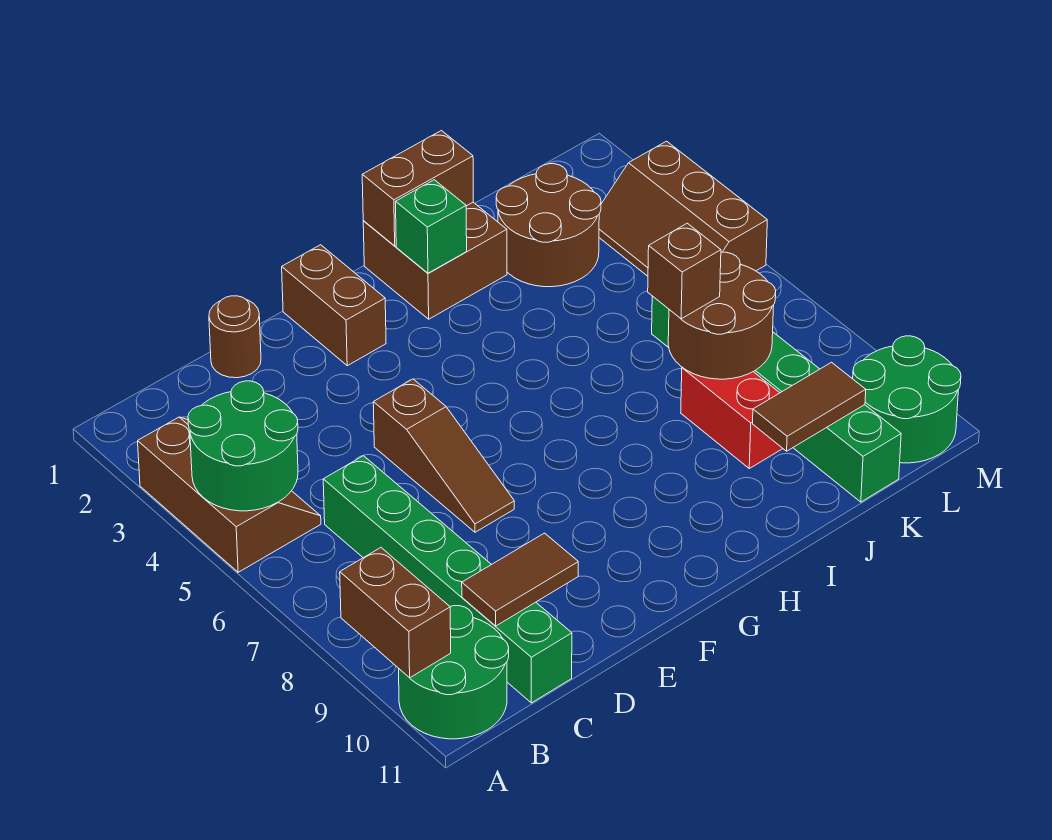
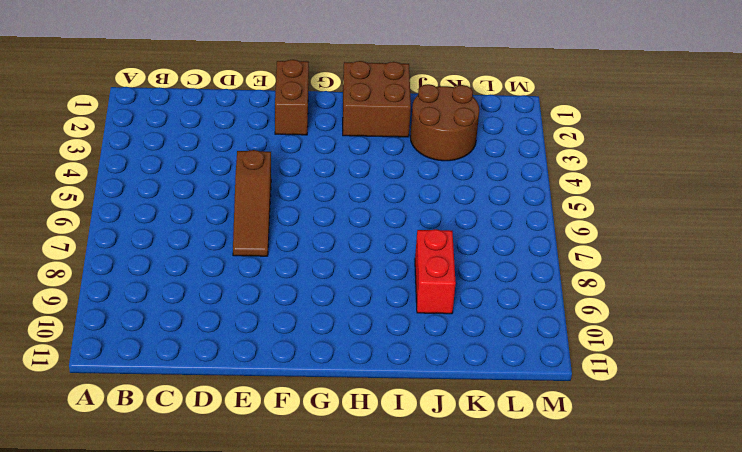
none -> brown slope A3:B5 level 1 top A
none -> green round brick A10:B11 level 1
none -> green brick C6:C11 level 1

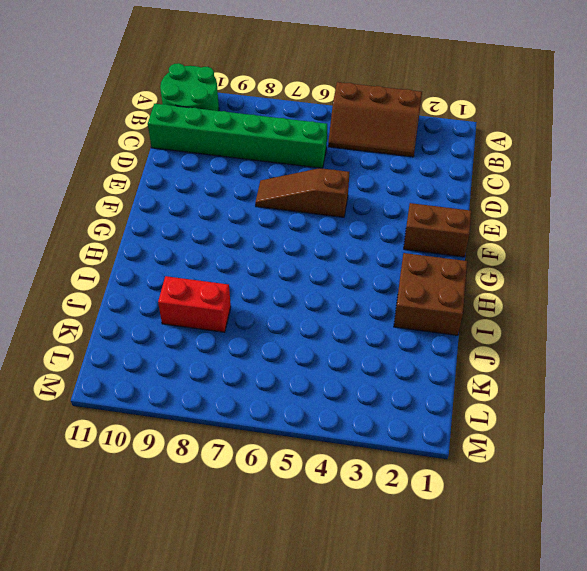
none -> brown round brick D1 level 1
none -> brown round brick J2:K3 level 1
none -> green brick K6:K11 level 1

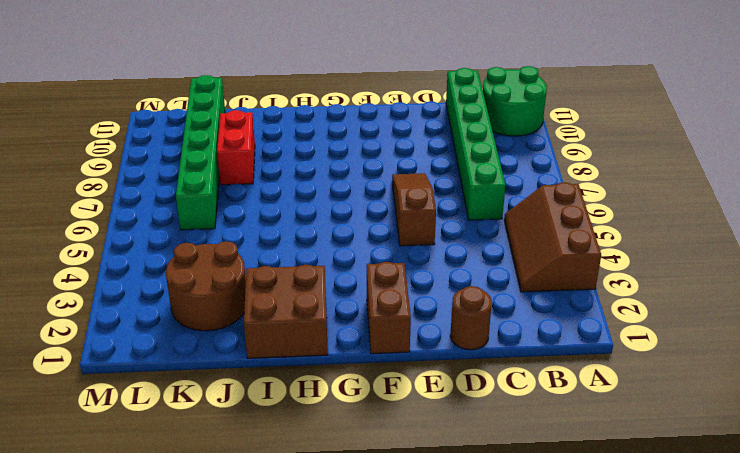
none -> brown slope L3:M5 level 1 top M
none -> green round brick L10:M11 level 1
none -> green round brick A4:B5 level 2

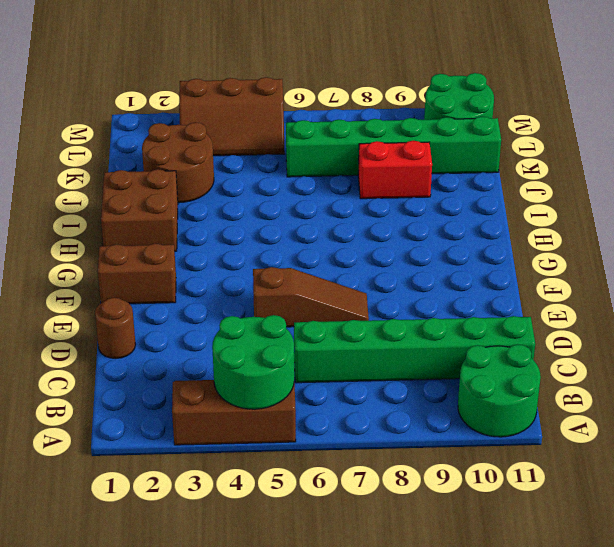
none -> brown brick A9:A10 level 2
none -> brown tile C10:D10 level 2
none -> brown brick H1:I1 level 2

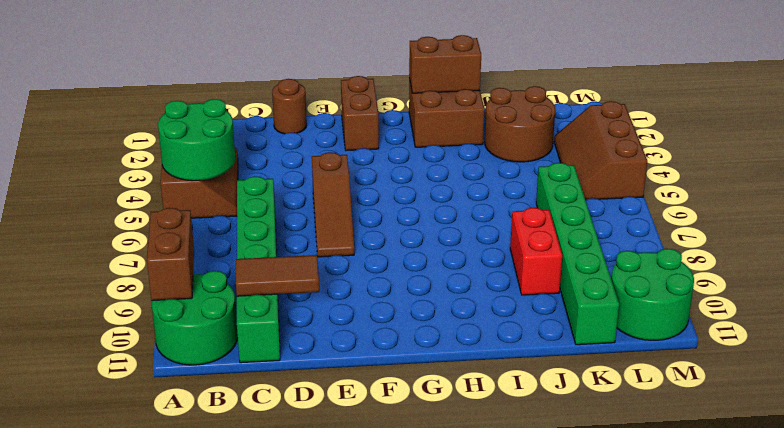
none -> green brick H2 level 2
none -> brown round brick J7:K8 level 2
none -> brown tile J10:K10 level 2

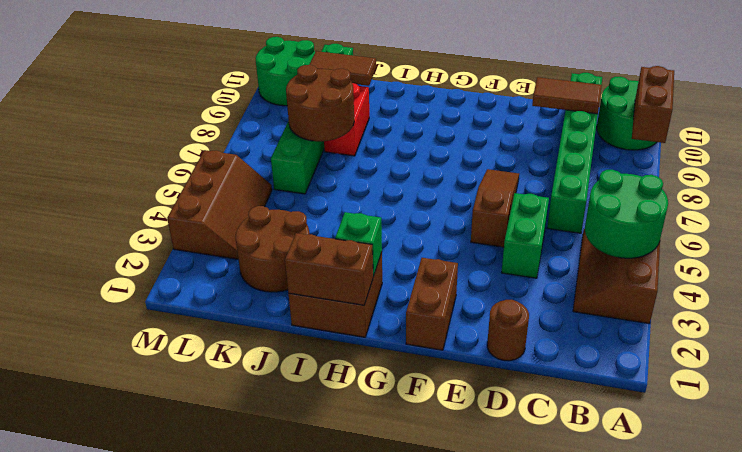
green brick D4:D5 level 1 -> none
none -> brown brick J7 level 3

